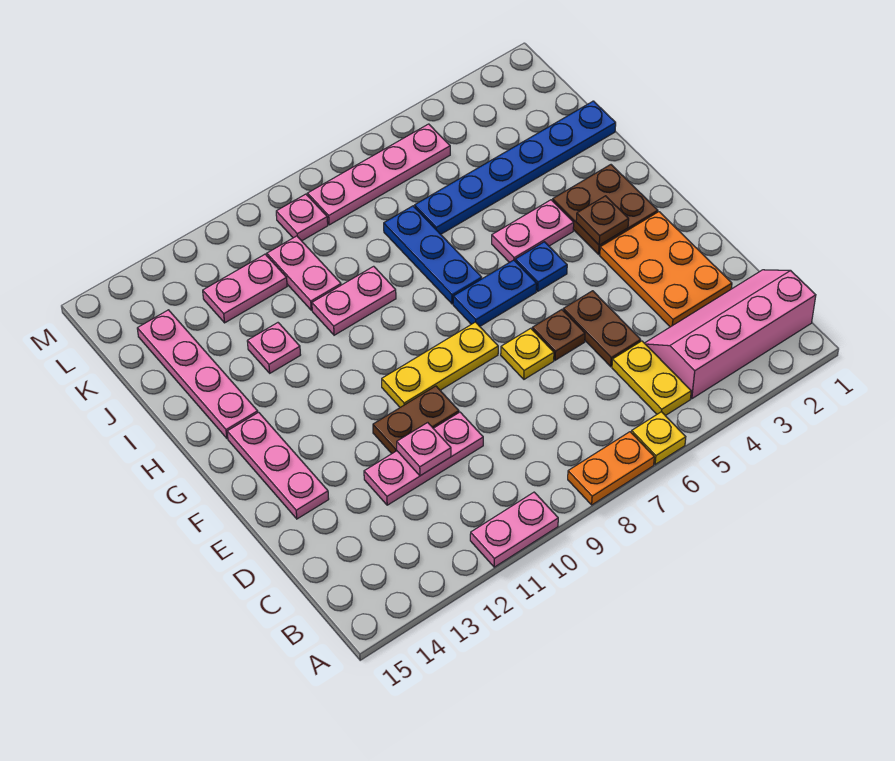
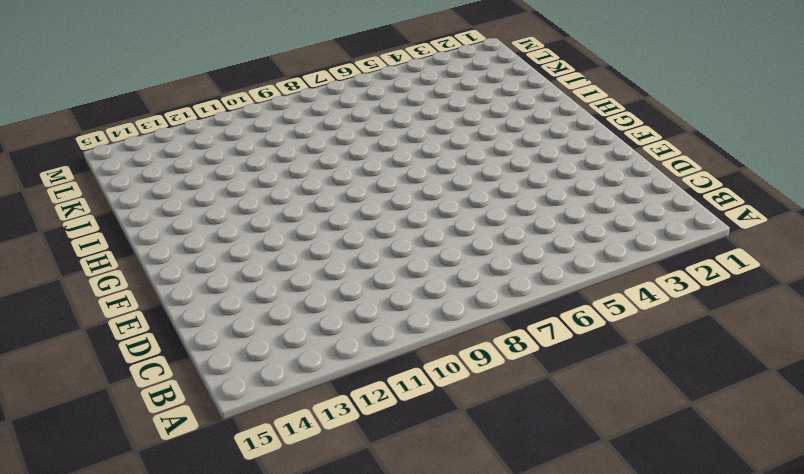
none -> yellow plate A6 level 1
none -> orange plate A7:A8 level 1
none -> pink plate A10:A11 level 1

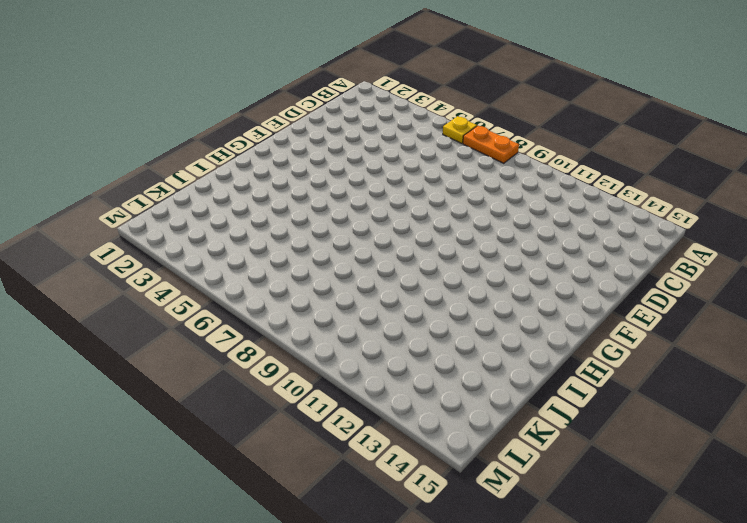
none -> pink plate A10:A11 level 1
none -> pink slope B1:C4 level 1 top B
none -> yellow plate B5:C5 level 1

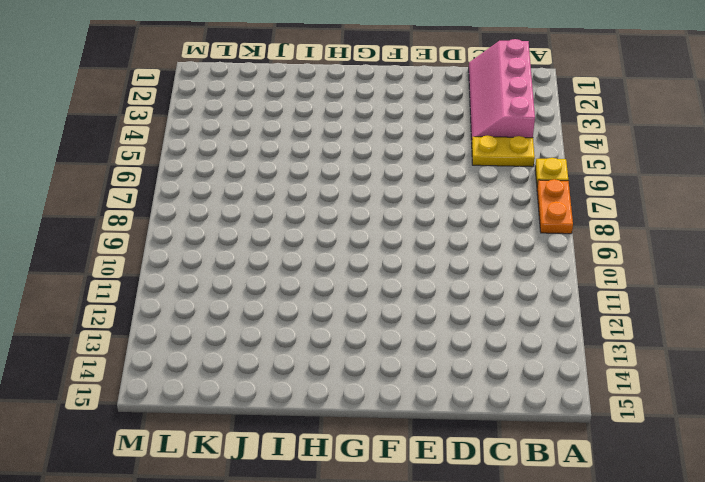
none -> pink plate A10:A11 level 1
none -> orange plate D2:F3 level 1
none -> brown plate D5:E5 level 1

